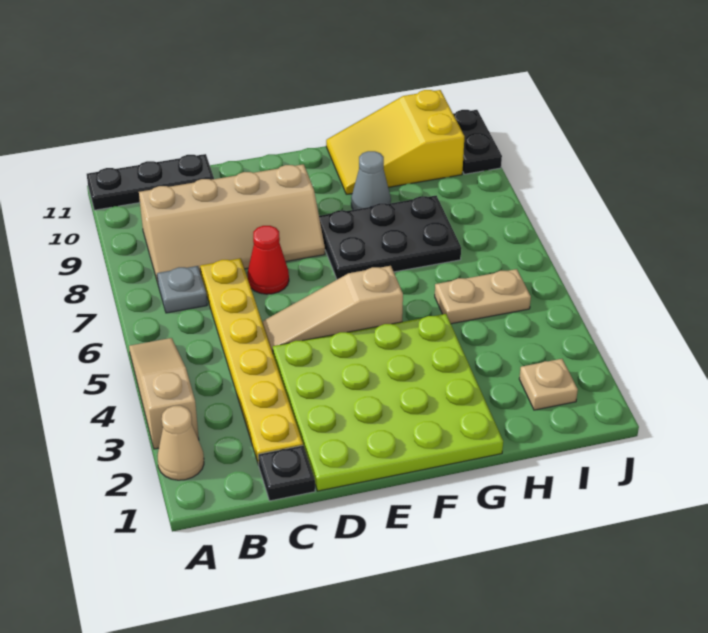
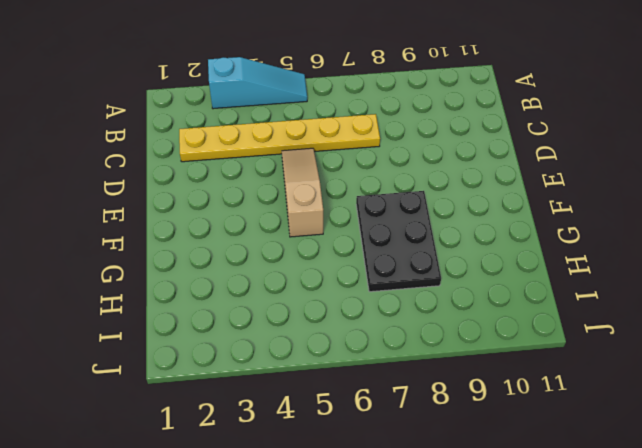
cyan slope A3:A5 level 1 top 3 -> tan slope A3:A5 level 1 top 3
none -> tan cone A2 level 1
none -> black plate A11:C11 level 1
none -> grey plate B7 level 1

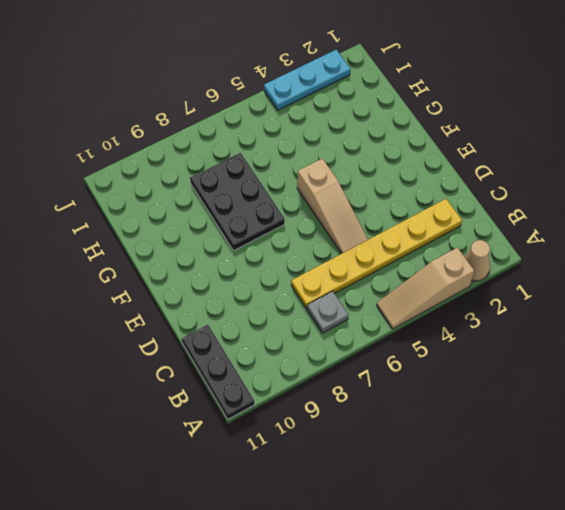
cyan plate J2:J4 level 1 -> none
none -> tan slope B8:E9 level 1 top 9
none -> black plate C1 level 1
none -> lime plate D1:G4 level 1

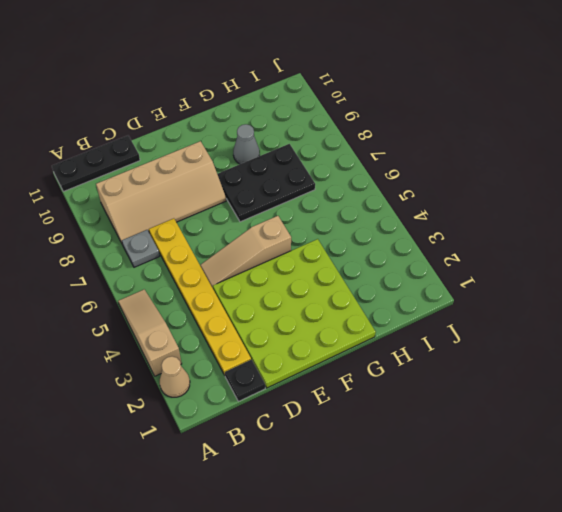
none -> red cone D7 level 1
none -> yellow slope G10:I11 level 1 top I
none -> tan plate H5:I5 level 1

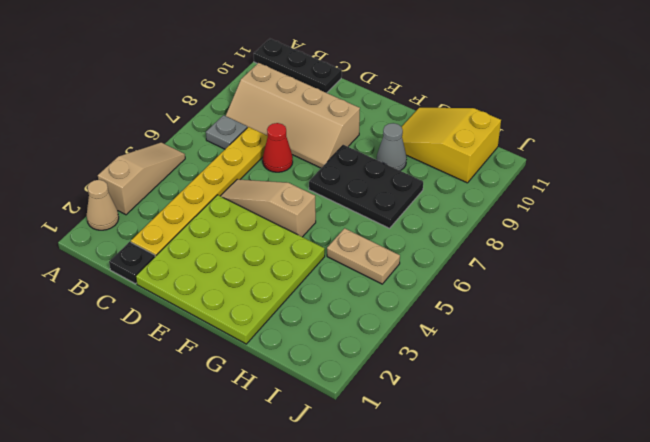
none -> tan plate I2 level 1
none -> black plate J10:J11 level 1

